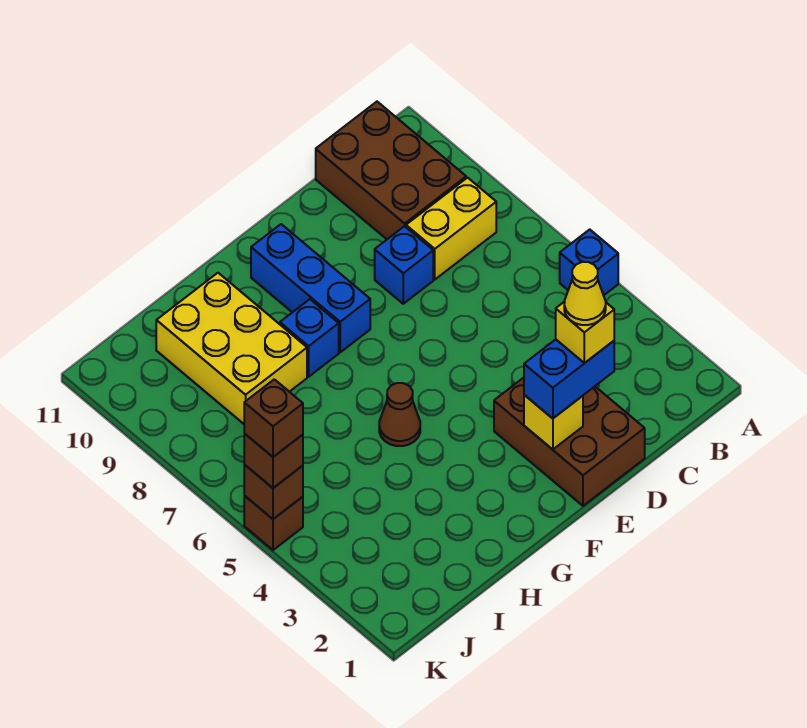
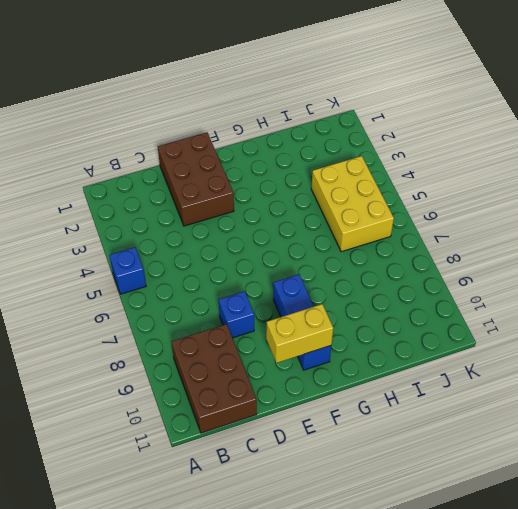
yellow brick E10:F10 level 2 -> yellow brick B8:C8 level 1
yellow brick I4:J6 level 1 -> yellow brick H8:I10 level 1
none -> brown cone G5 level 1
none -> blue brick G8 level 1
none -> brown brick K5 level 1

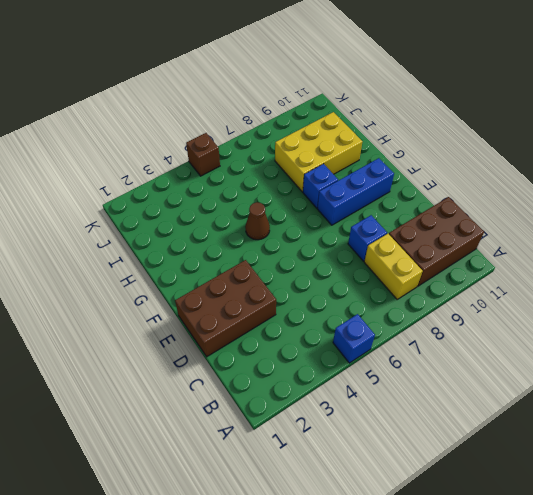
none -> yellow brick E2 level 2
none -> brown brick K5 level 2
none -> blue brick D2:E2 level 3

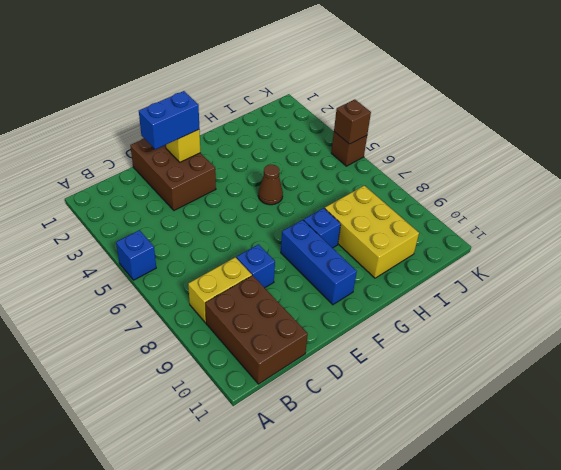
none -> brown brick K5 level 3
none -> yellow brick D2 level 4
none -> brown brick K5 level 4

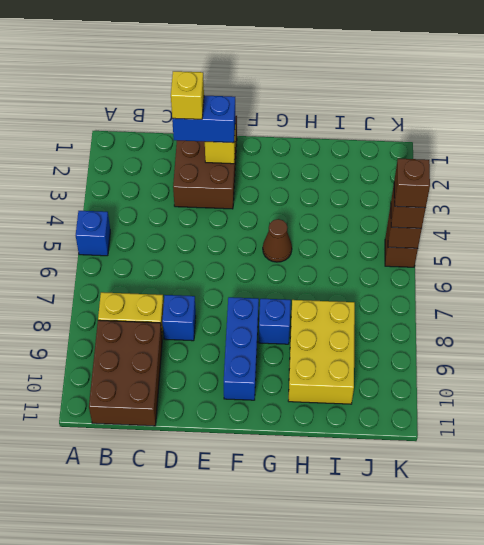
none -> yellow cone D2 level 5

